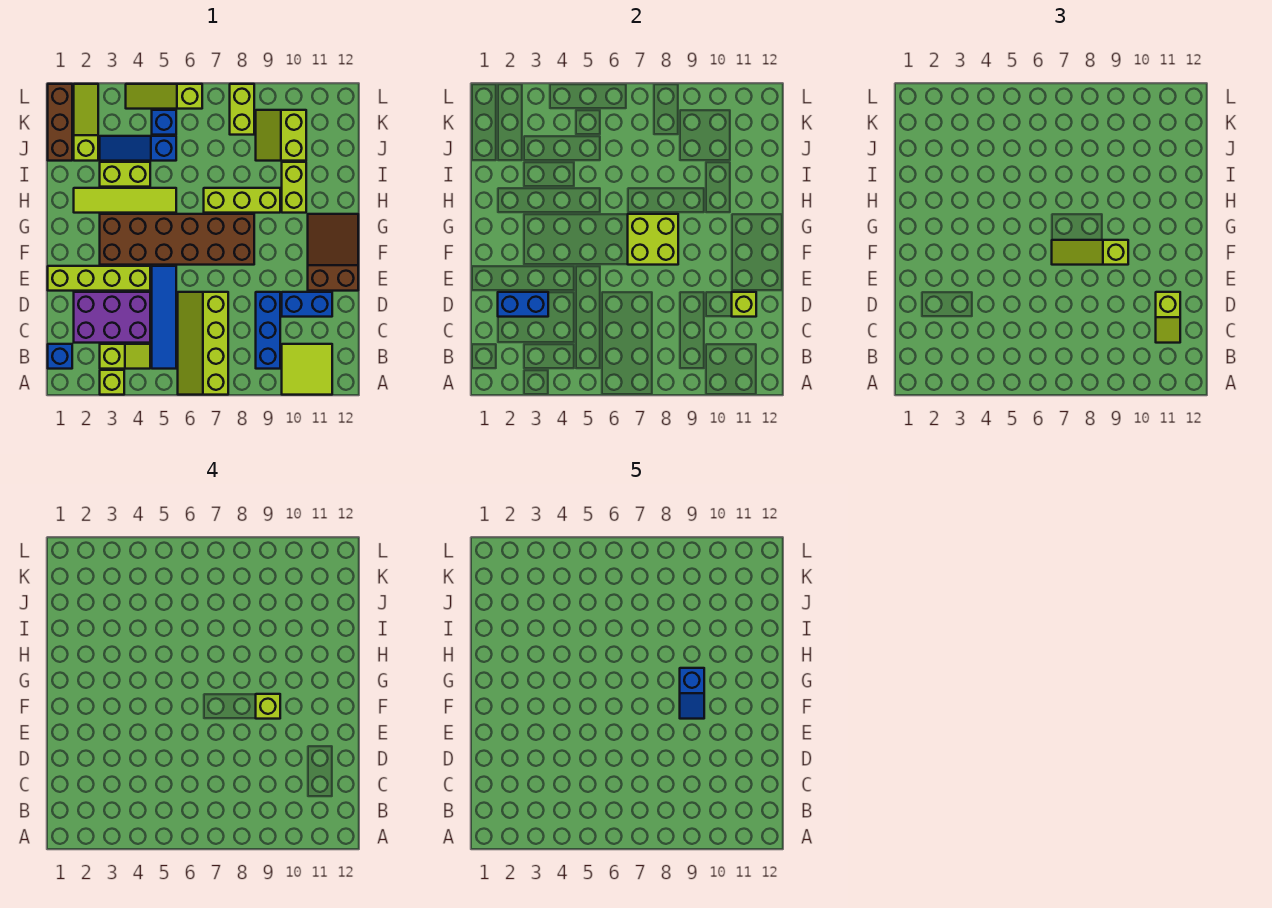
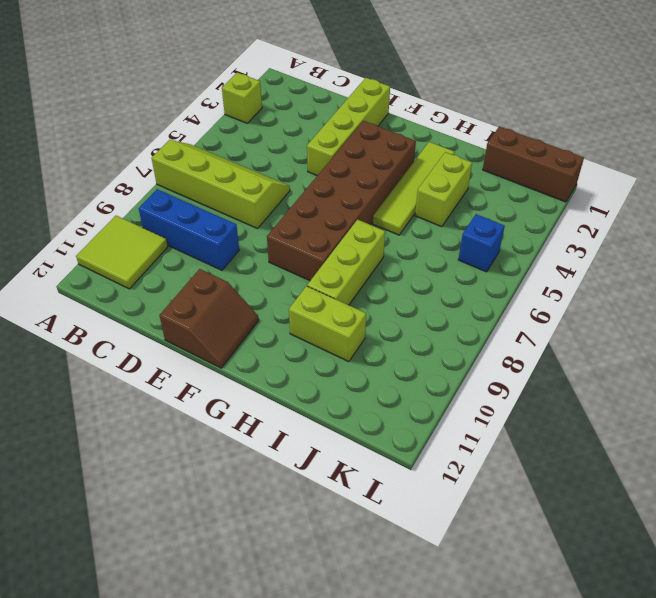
brown slope E11:F12 level 1 top E -> brown slope E11:G12 level 1 top E
none -> blue brick B1 level 1
none -> lime slope B3:B4 level 1 top 3
none -> blue tile B5:E5 level 1
none -> purple brick C2:D4 level 1

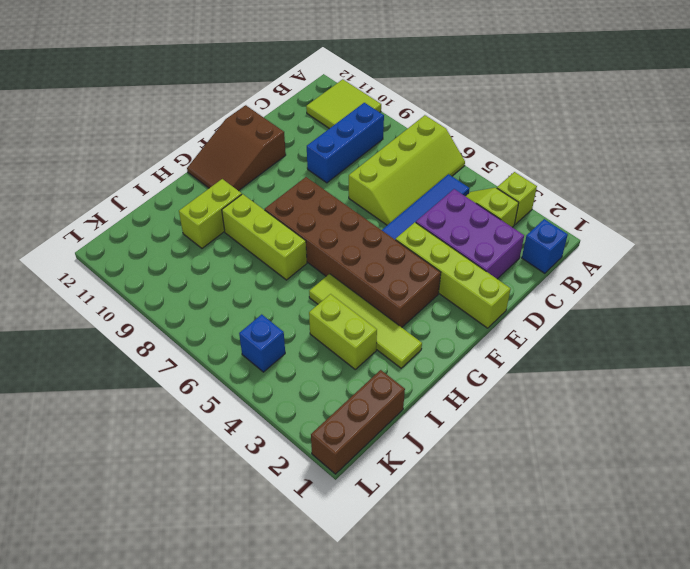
none -> blue brick D10:D11 level 1
none -> lime slope J2:L2 level 1 top J
none -> blue slope J3:J5 level 1 top 5
none -> lime slope J9:K10 level 1 top 10

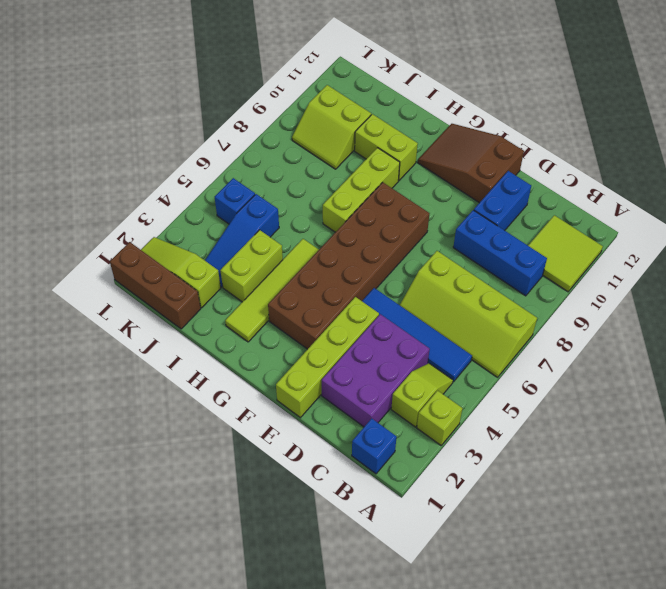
none -> lime brick K8:L8 level 1
none -> lime slope L4:L6 level 1 top 6
none -> blue brick D2:D3 level 2
none -> lime brick D11 level 2

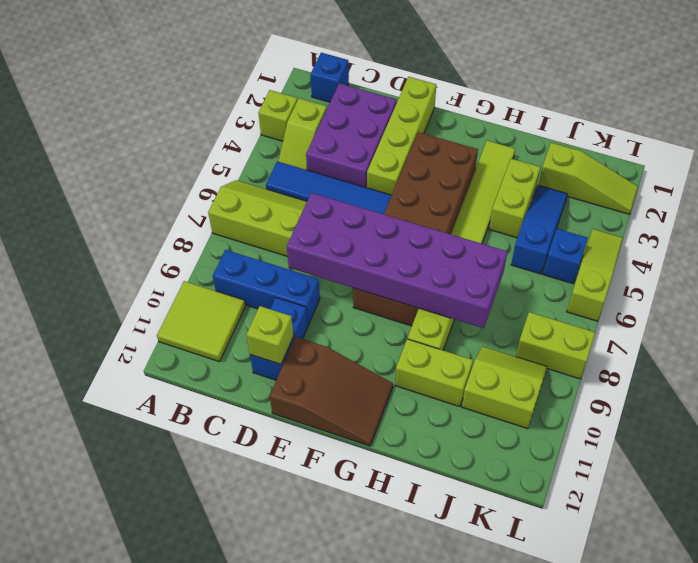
purple brick D7:I8 level 2 -> lime brick F7:G8 level 2
none -> brown brick J1:L1 level 1
none -> blue brick D2:D3 level 2
none -> lime slope C11:D11 level 3 top D
none -> lime slope F7:F9 level 3 top 9

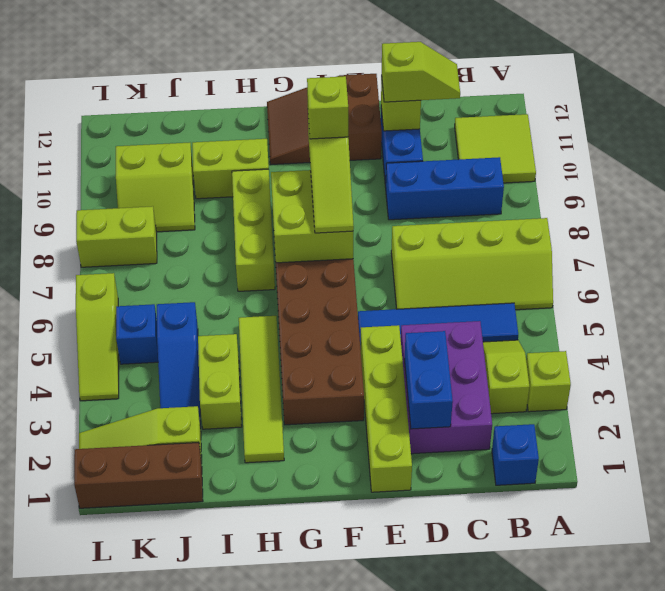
none -> blue slope F9:G9 level 5 top G

